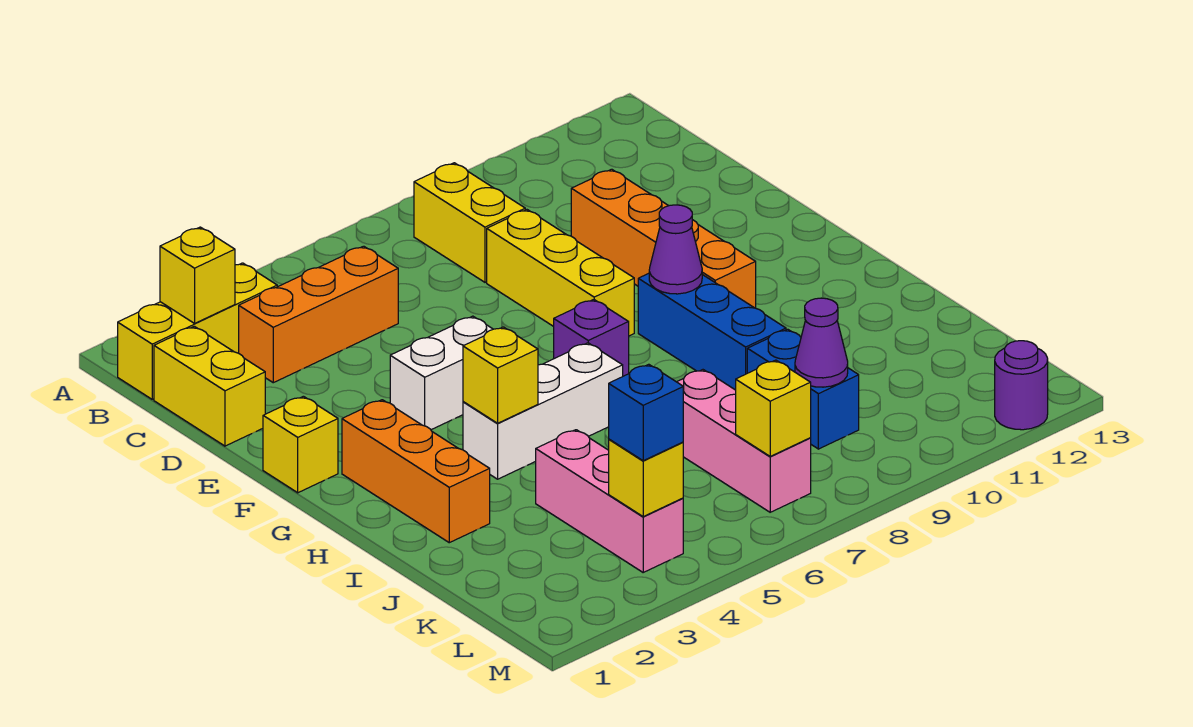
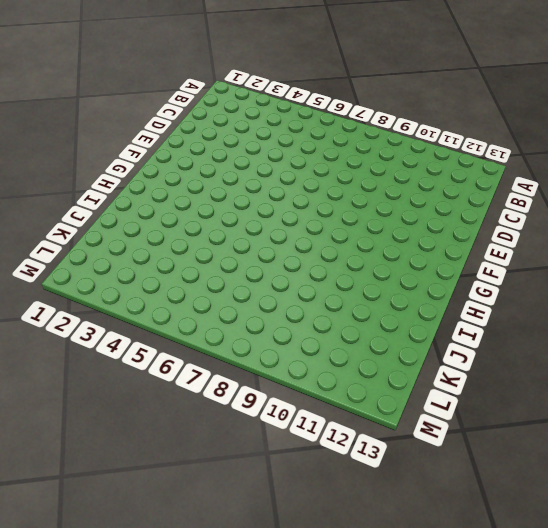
none -> yellow brick B1:B3 level 1
none -> yellow brick B8:C8 level 1
none -> yellow brick C1:D1 level 1

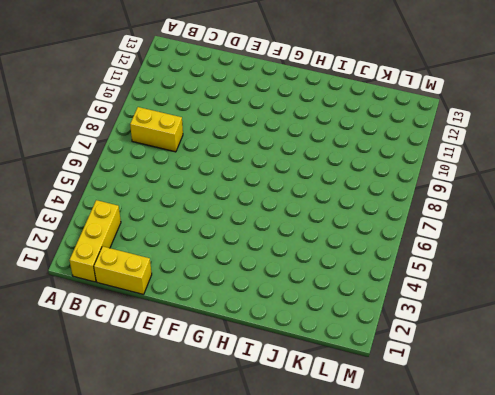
none -> orange brick C3:C5 level 1
none -> yellow brick D8:F8 level 1
none -> orange brick D10:G10 level 1

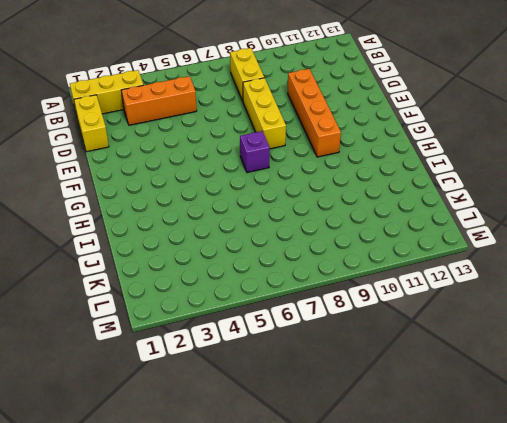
none -> yellow brick F1 level 1
none -> white brick F4:F5 level 1
none -> orange brick G2:I2 level 1

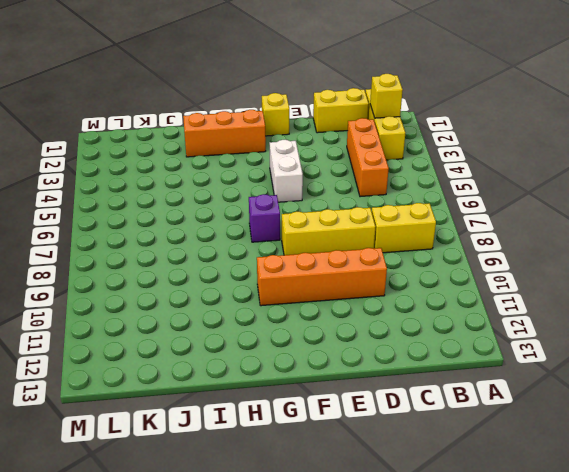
none -> blue brick G9:I9 level 1
none -> white brick H4:H6 level 1
none -> pink brick J4:L4 level 1

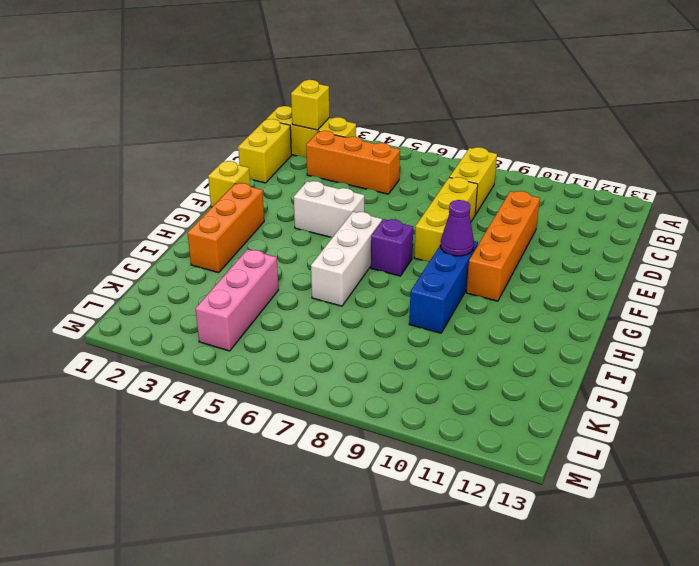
white brick G6:I6 level 1 -> white brick H4:H6 level 1
none -> pink brick J7:L7 level 1
none -> blue brick J9:K9 level 1
none -> purple round brick M12 level 1

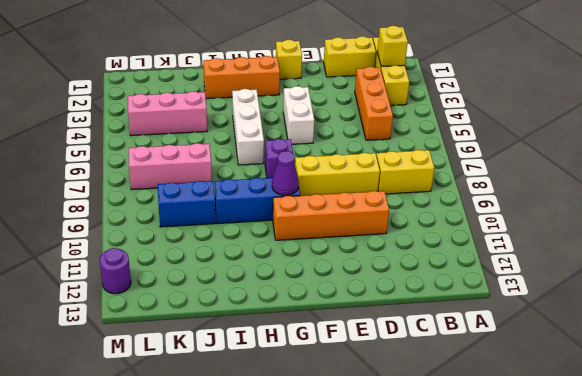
none -> yellow brick H4 level 2
none -> purple cone K9 level 2
none -> yellow brick L4 level 2

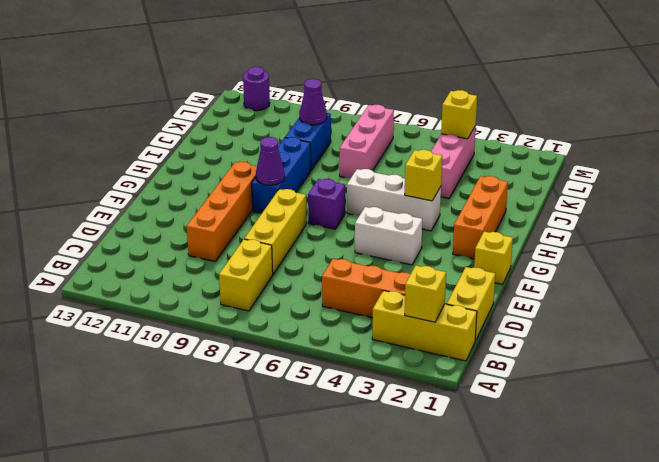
none -> yellow brick L7 level 2
none -> blue brick L4 level 3

